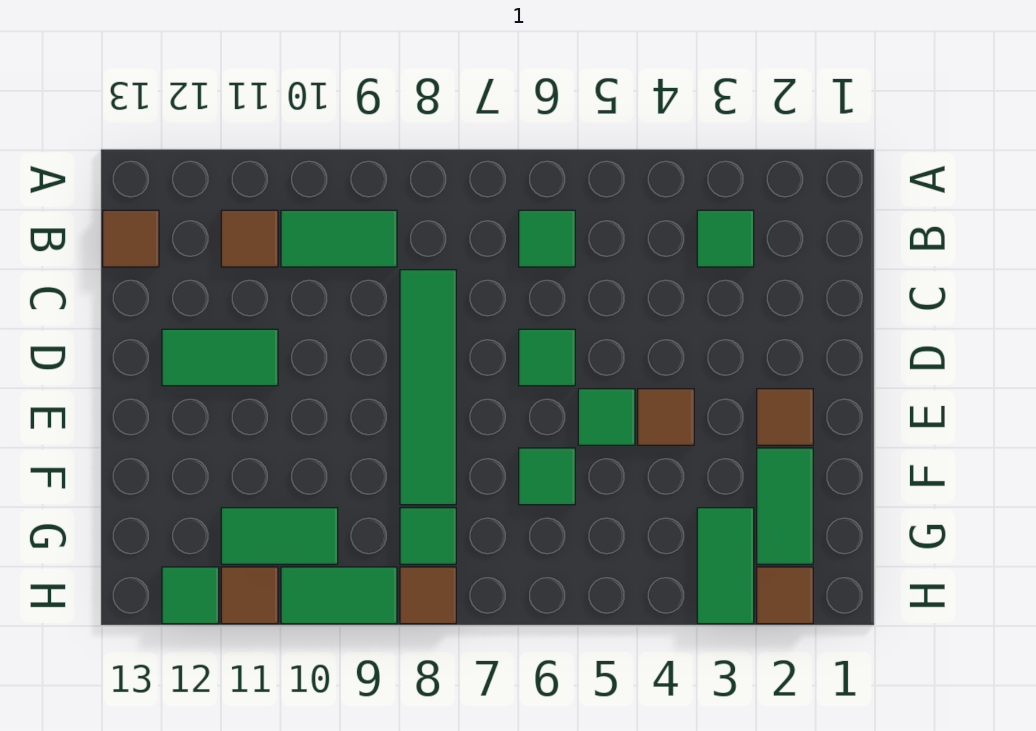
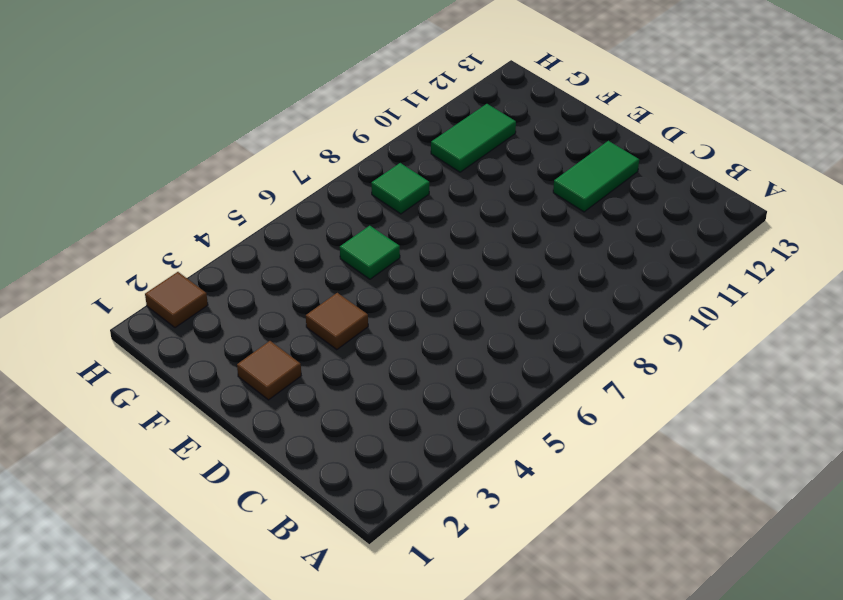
none -> green tile B3 level 1
none -> green tile B6 level 1
none -> green tile B9:B10 level 1

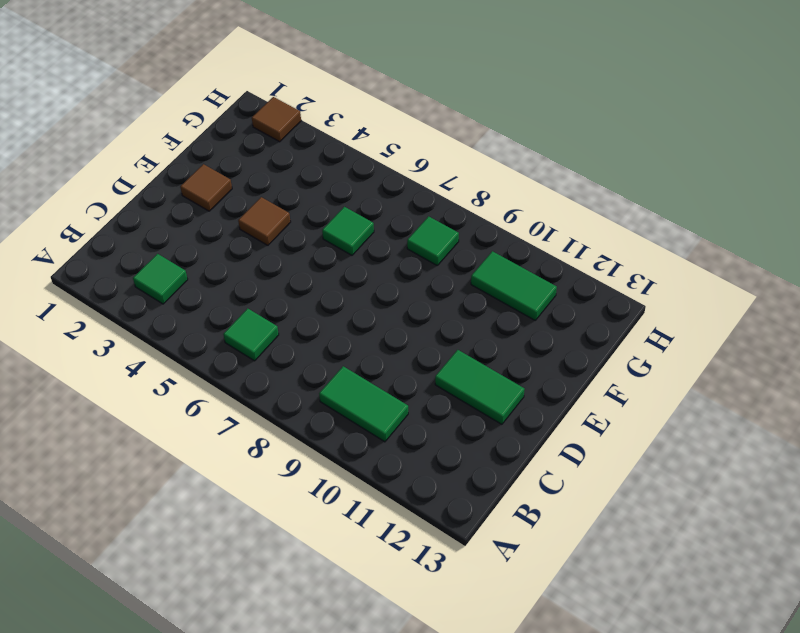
none -> brown tile B11 level 1
none -> brown tile B13 level 1
none -> green tile C8:F8 level 1

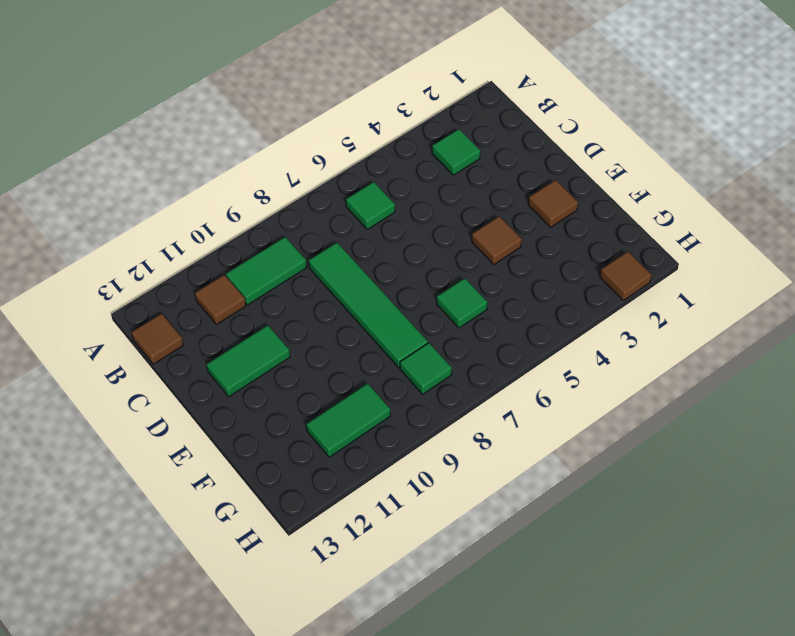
none -> green tile D6 level 1
none -> green tile E5 level 1
none -> green tile F2:G2 level 1

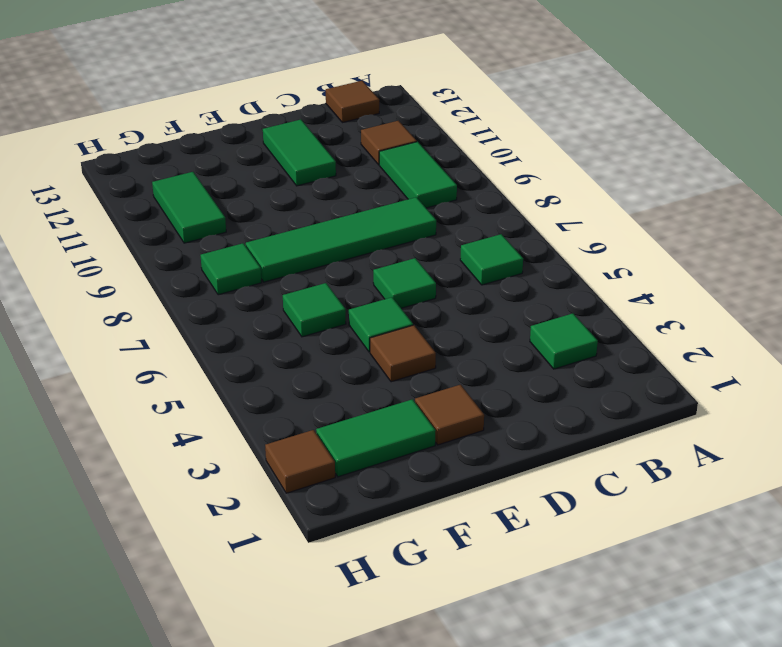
none -> green tile G3:H3 level 1
none -> brown tile H8 level 1
none -> green tile H9:H10 level 1

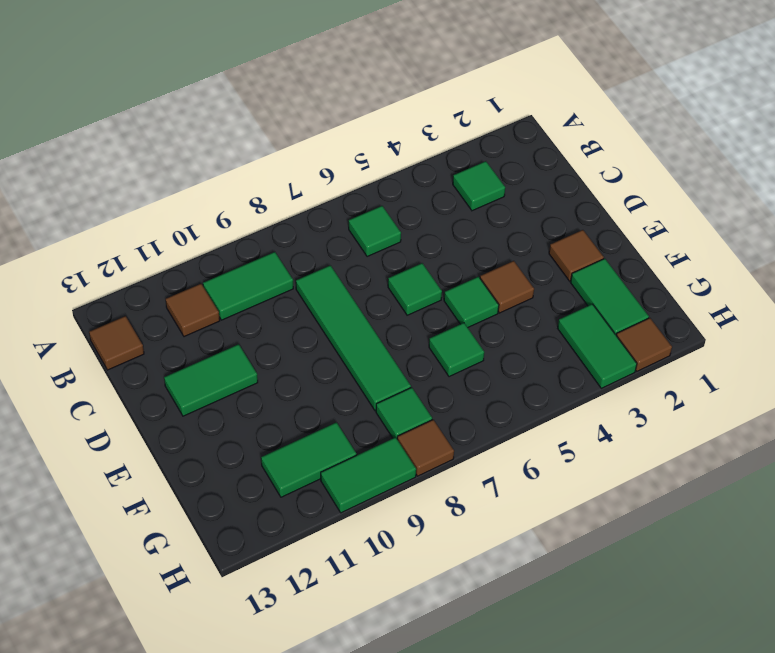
none -> brown tile H11 level 1
none -> green tile H12 level 1

